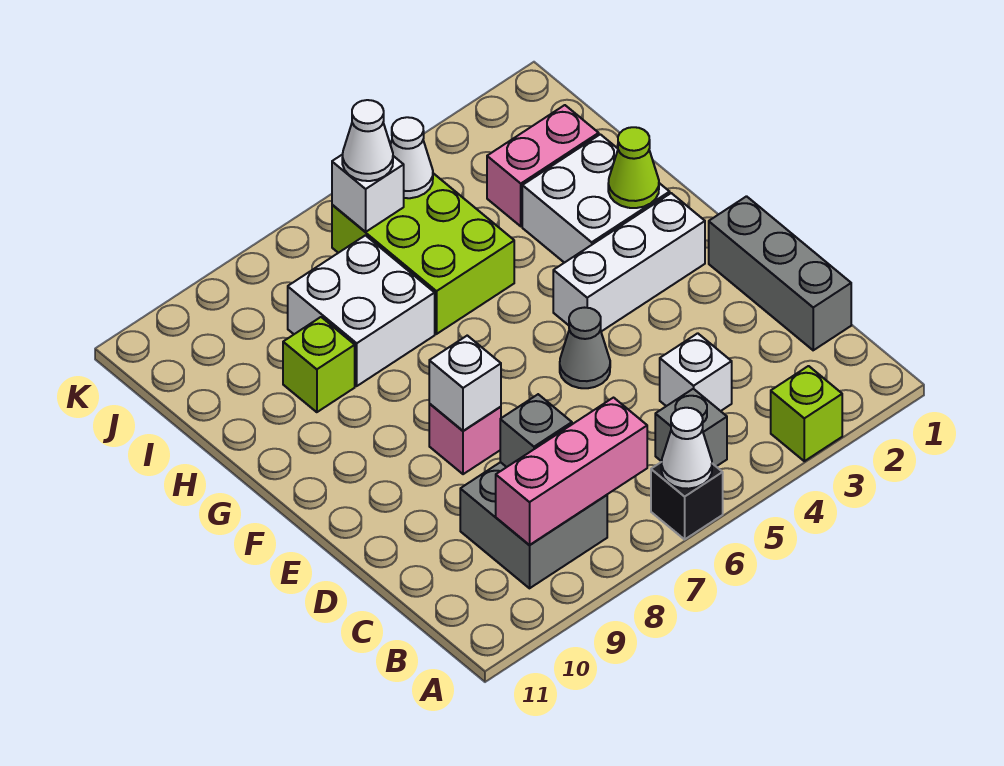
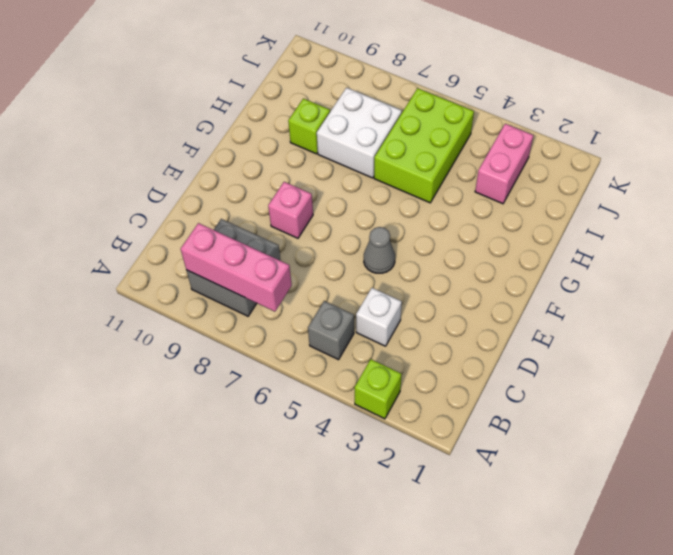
pink brick I3:J3 level 1 -> pink brick I2:I3 level 1
none -> black brick A6 level 1
none -> grey brick C1:E1 level 1
none -> white brick F2:F4 level 1

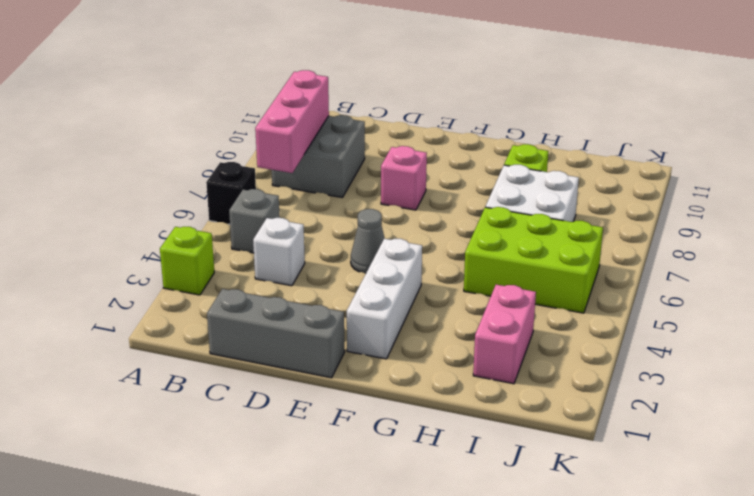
none -> white brick G2:H3 level 1
none -> white cone A6 level 2
none -> grey brick C8 level 2

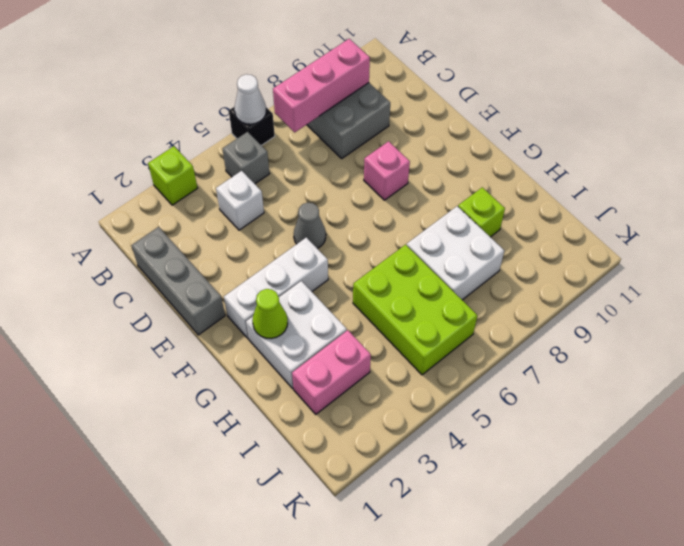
none -> grey brick C8 level 2
none -> white brick E8 level 2
none -> white cone J5 level 2

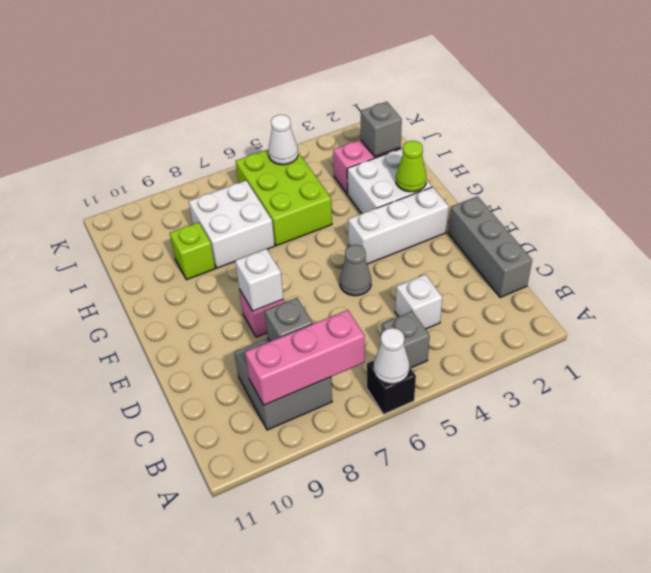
grey brick I2 level 2 -> none
none -> lime brick A3 level 1
none -> white brick J6 level 2
none -> white cone J6 level 3

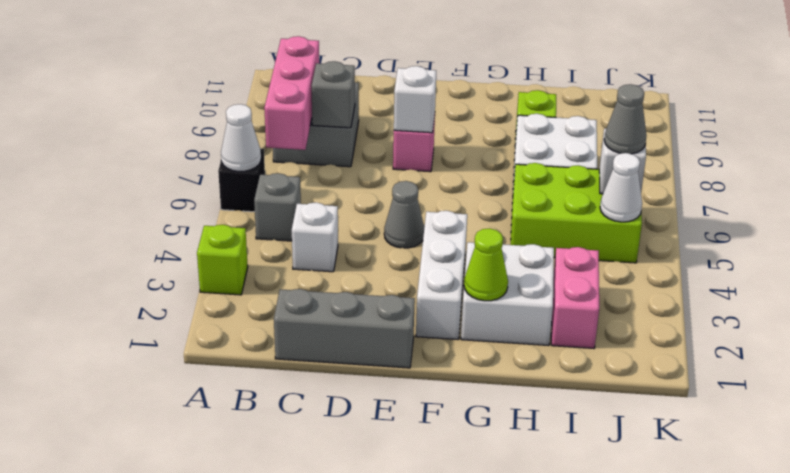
grey cone J6 level 3 -> white cone J6 level 3

